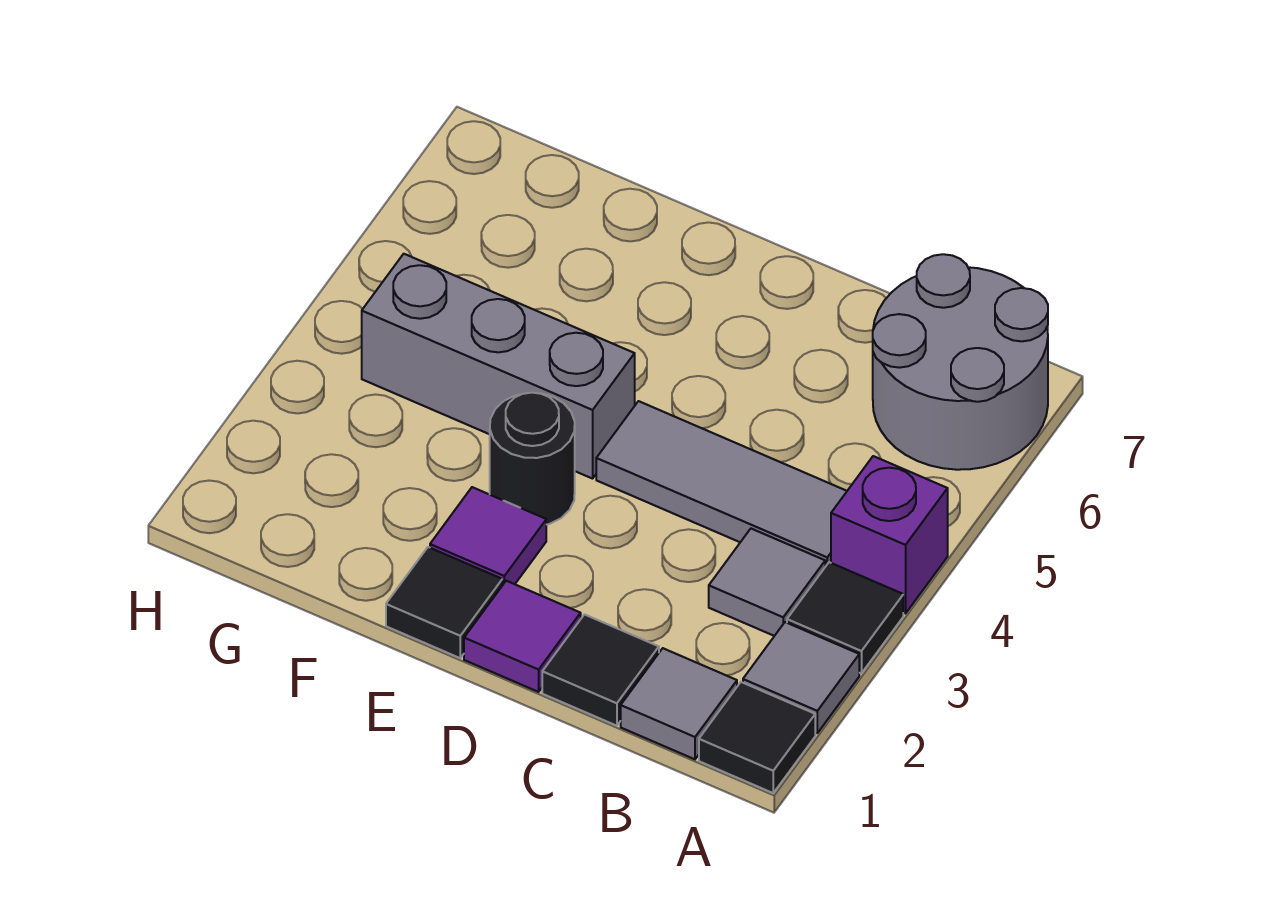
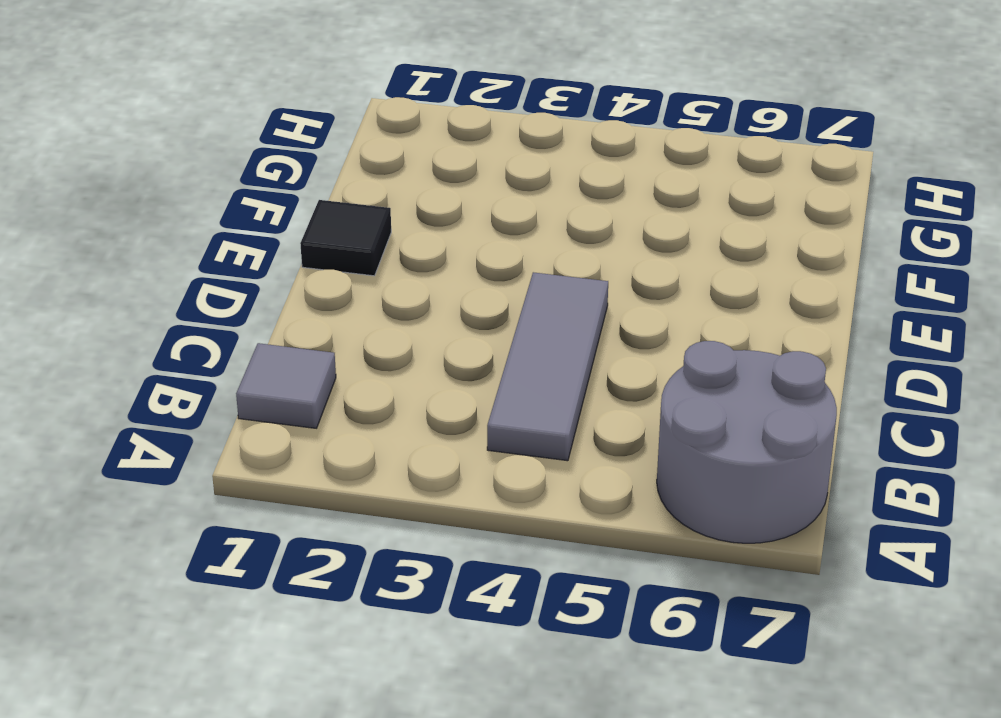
none -> black tile A1 level 1
none -> grey tile A2 level 1
none -> black tile A3 level 1

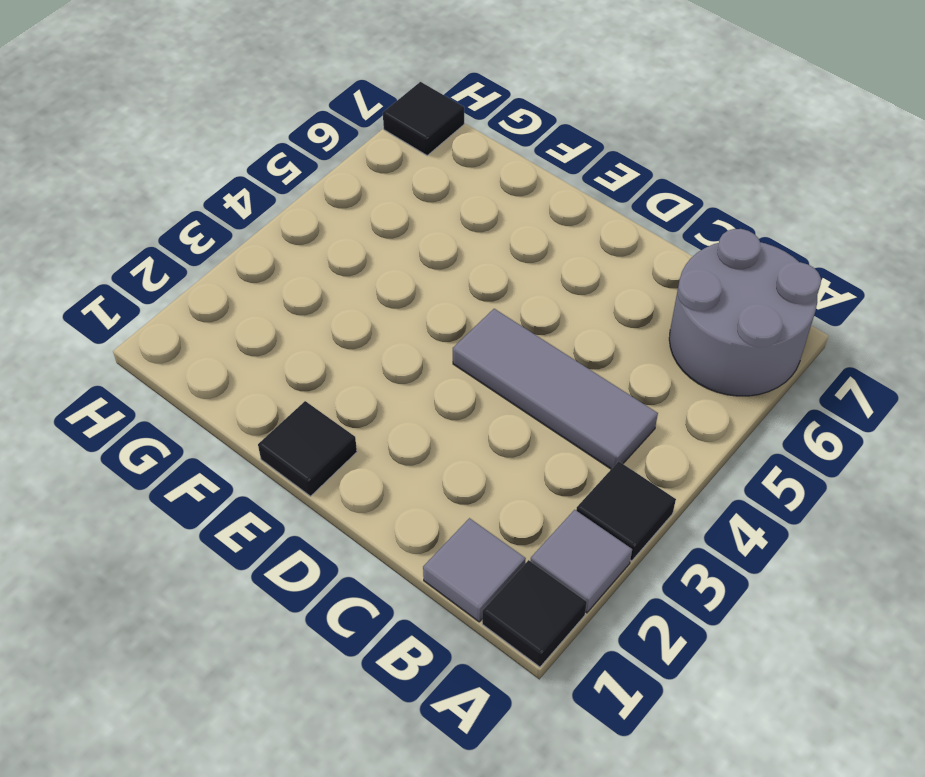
black tile H7 level 1 -> black tile C1 level 1
none -> purple brick A4 level 1
none -> grey tile B3 level 1
none -> purple tile D1 level 1

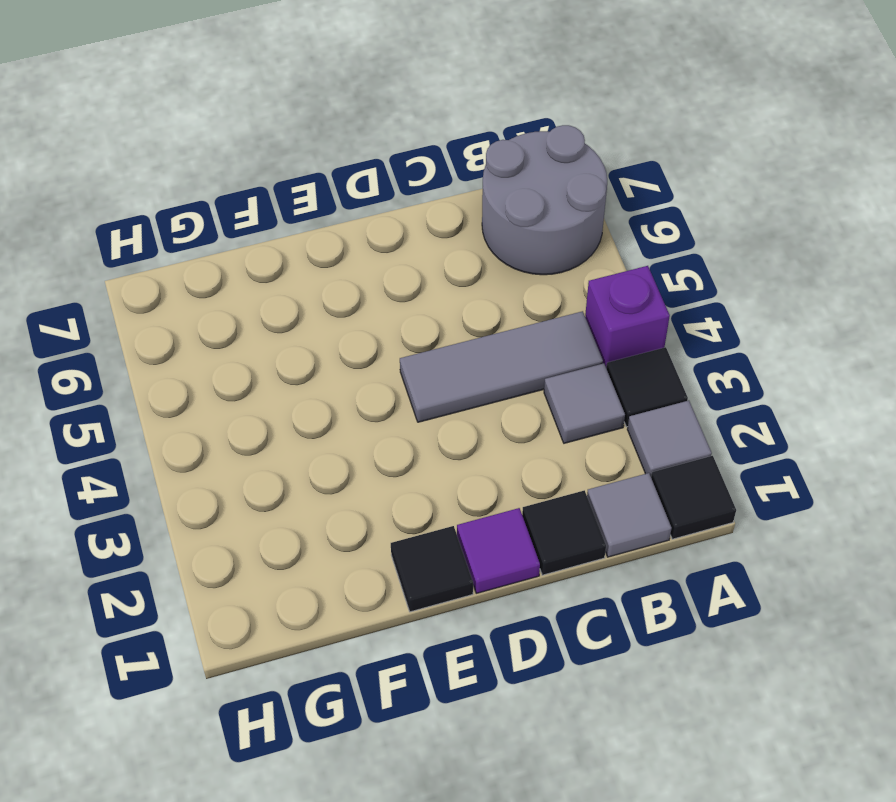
none -> purple tile E2 level 1
none -> black round brick E3 level 1
none -> grey brick E4:G4 level 1

